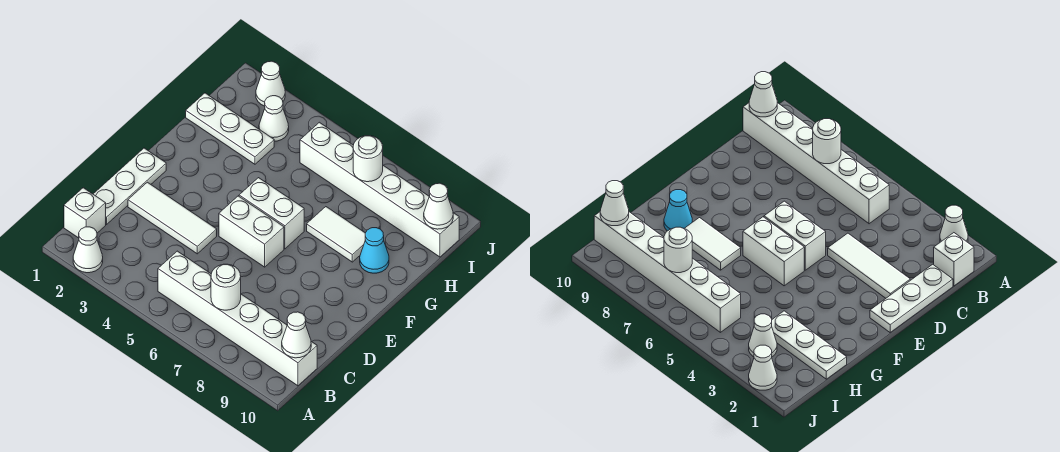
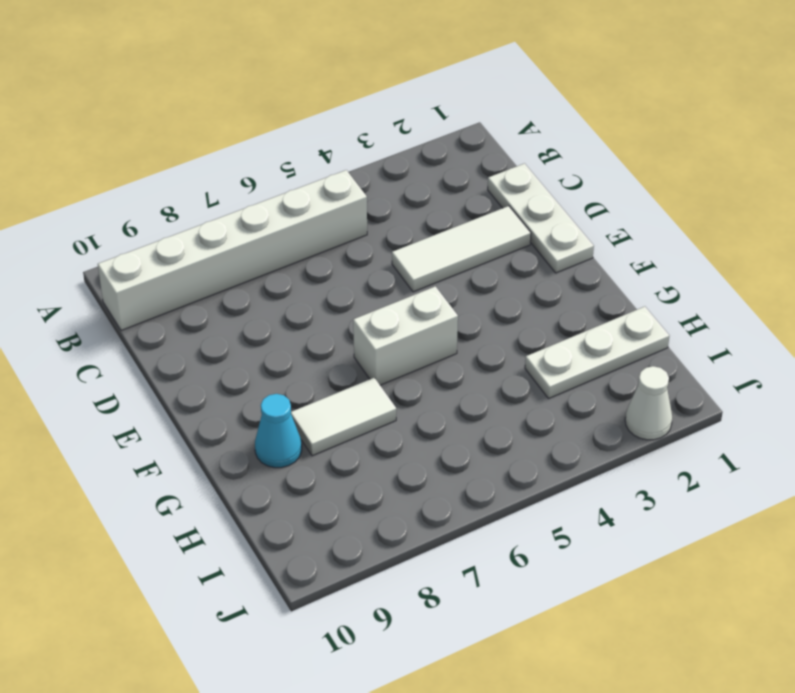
none -> white cone A2 level 1
none -> white brick B1 level 1
none -> white brick E5:E6 level 1

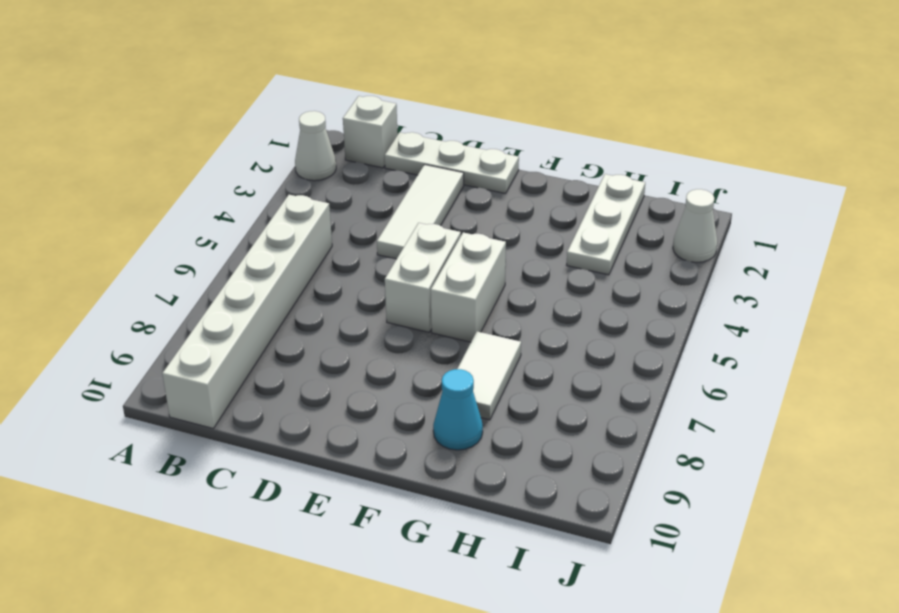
none -> white cone I3 level 1
none -> white brick I5:I10 level 1
none -> white round brick B7 level 2

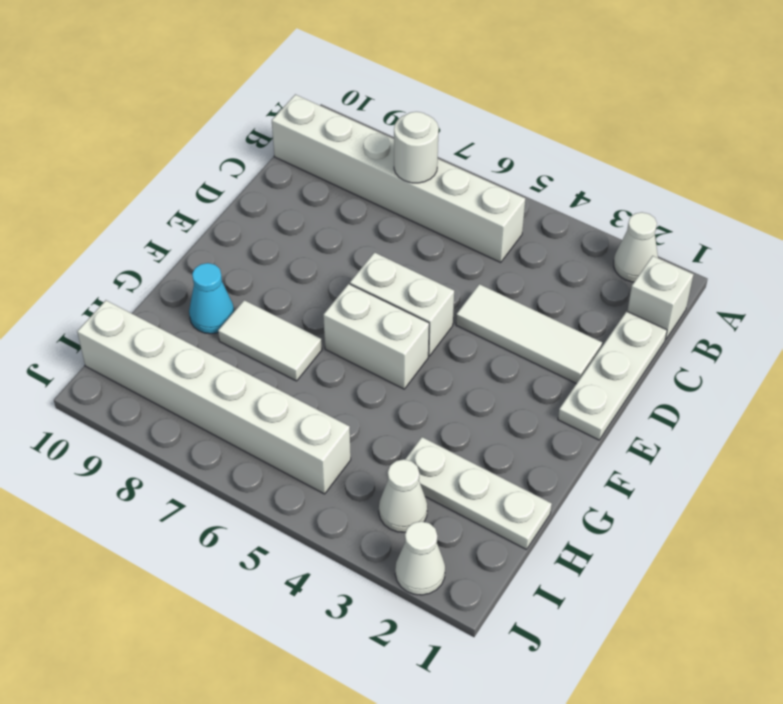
none -> white cone B10 level 2
none -> white round brick I7 level 2
none -> white cone I10 level 2

